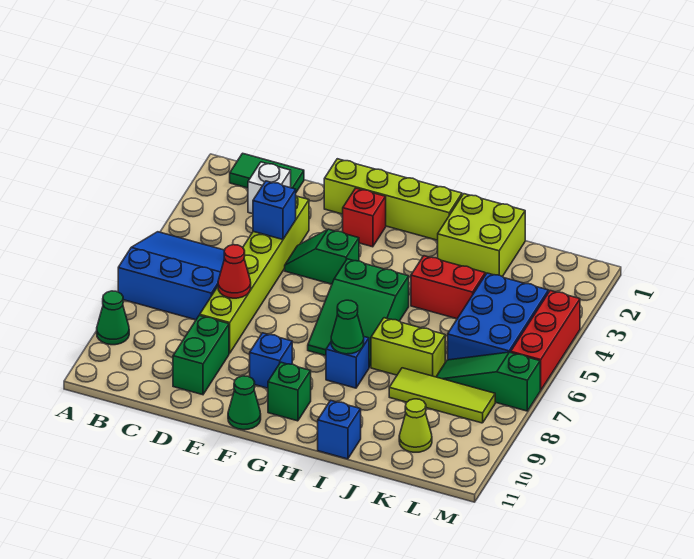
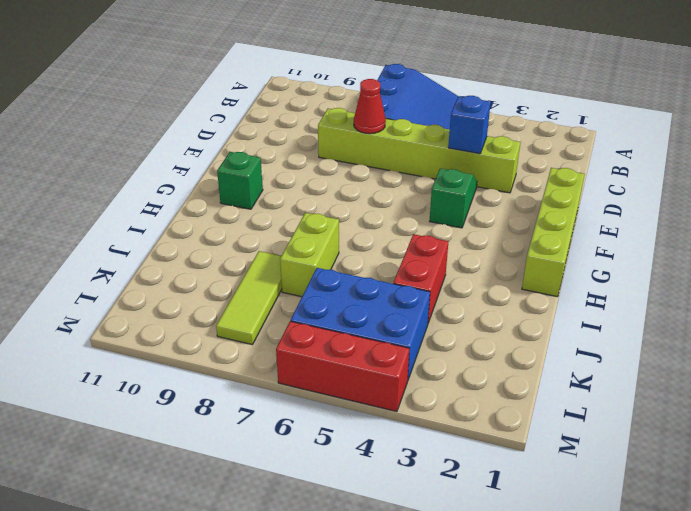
none -> green cone A9 level 1
none -> green tile B1:C1 level 1
none -> white brick C2 level 1

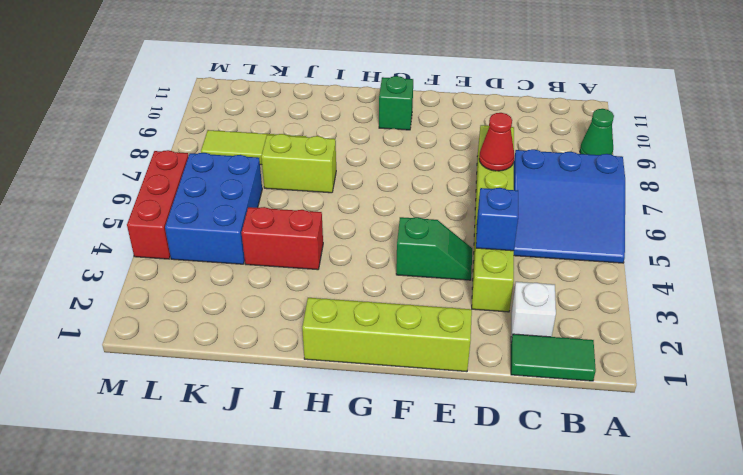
none -> green brick D9:D10 level 1
none -> red brick F2 level 1
none -> blue brick F9 level 1

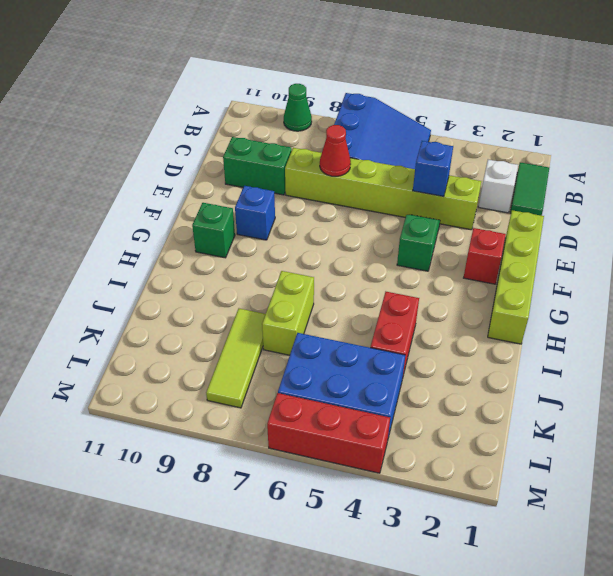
none -> green cone F11 level 1
none -> green slope G5:H7 level 1 top 5
none -> blue brick H8 level 1

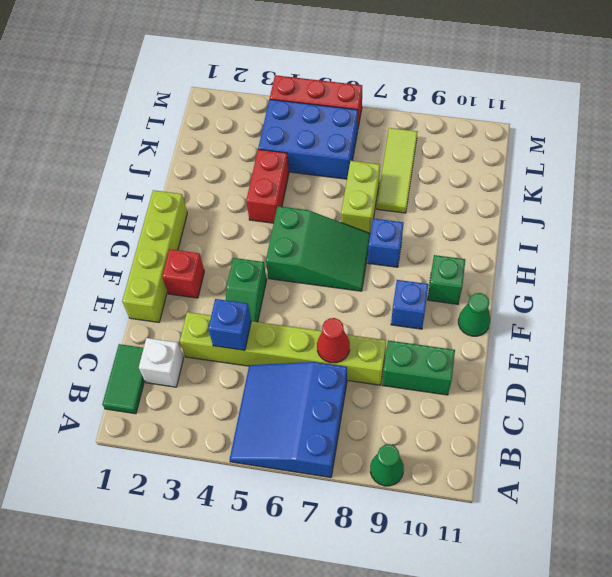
none -> lime brick I1:J2 level 1
none -> blue brick I11 level 1
none -> green slope K7:M7 level 1 top M

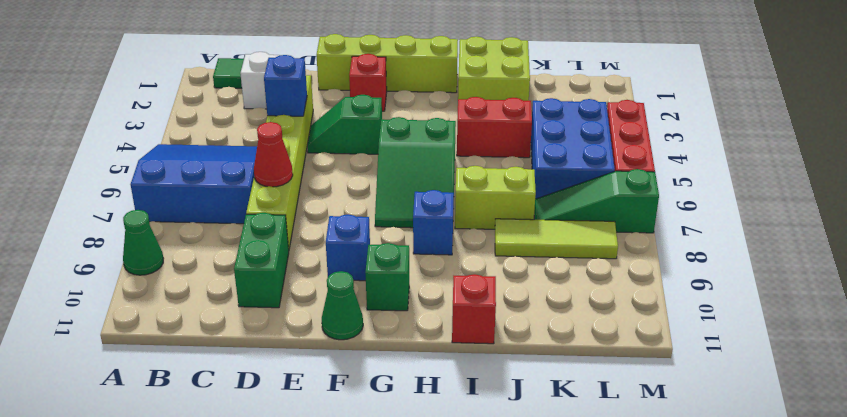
red brick I11 level 1 -> blue brick I11 level 1
none -> lime cone K10 level 1
none -> green cone H8 level 2

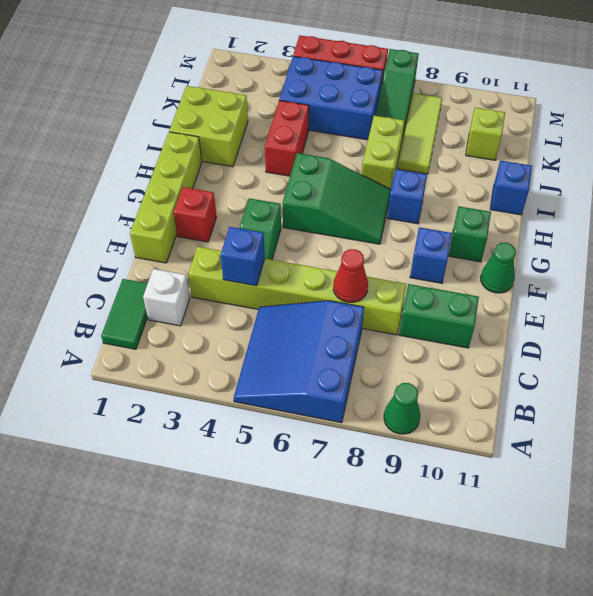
lime brick K10 level 1 -> lime cone K10 level 1
none -> green cone H8 level 2

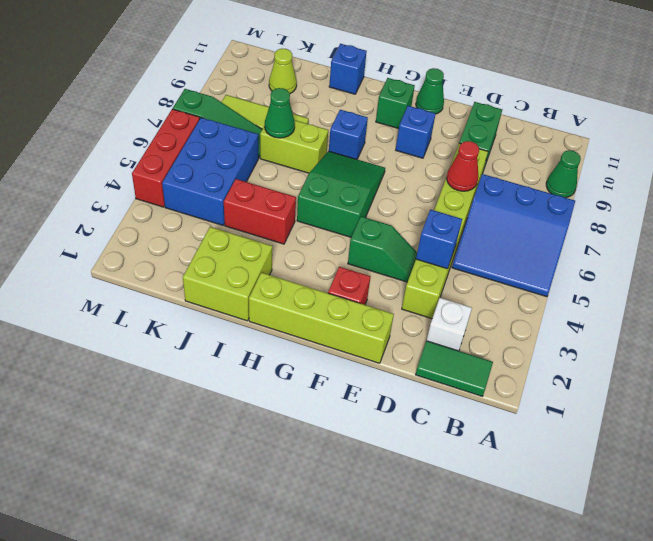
green cone J7 level 2 -> green cone H8 level 2

